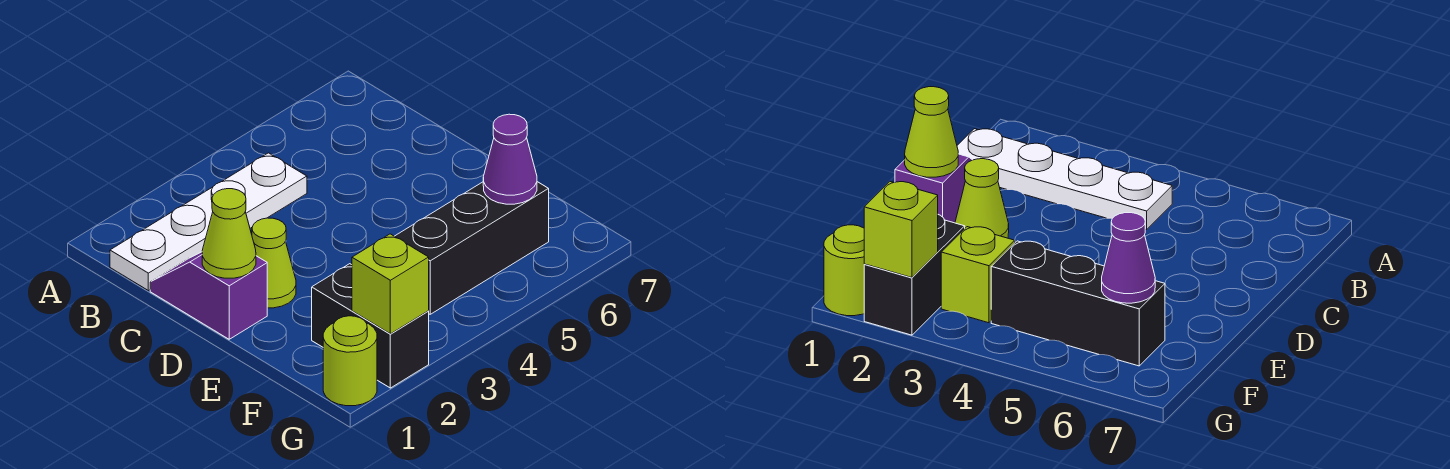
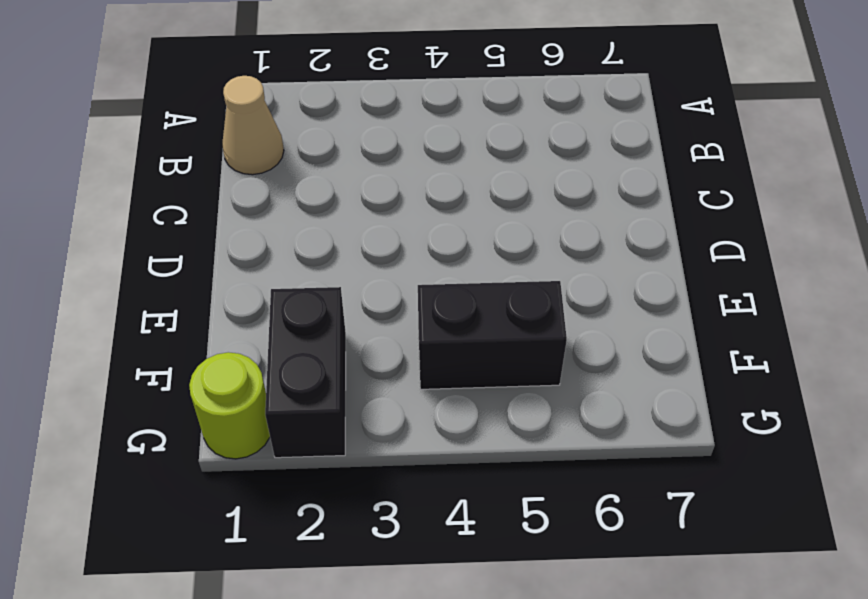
tan cone B1 level 1 -> white plate B1:B4 level 1
black brick F4:F5 level 1 -> black brick F4:F6 level 1
none -> purple slope C1:D1 level 1 top D
none -> lime cone D2 level 1

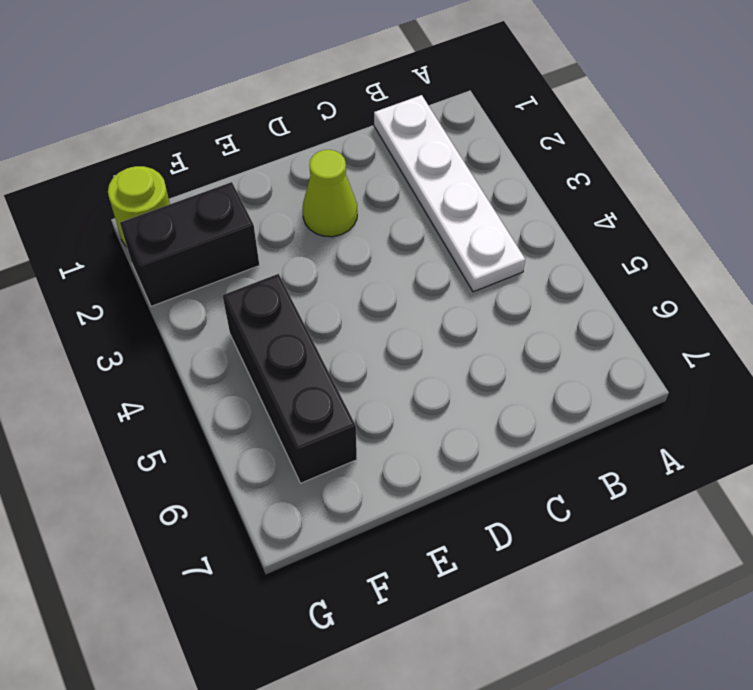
none -> purple slope C1:D1 level 1 top D
none -> lime brick F3 level 1

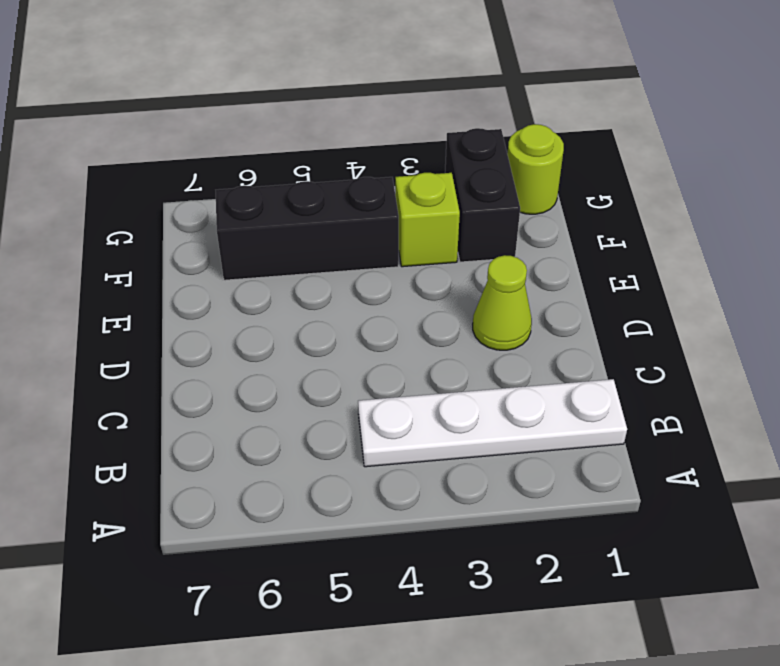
none -> purple slope C1:D1 level 1 top D
none -> lime cone D1 level 2

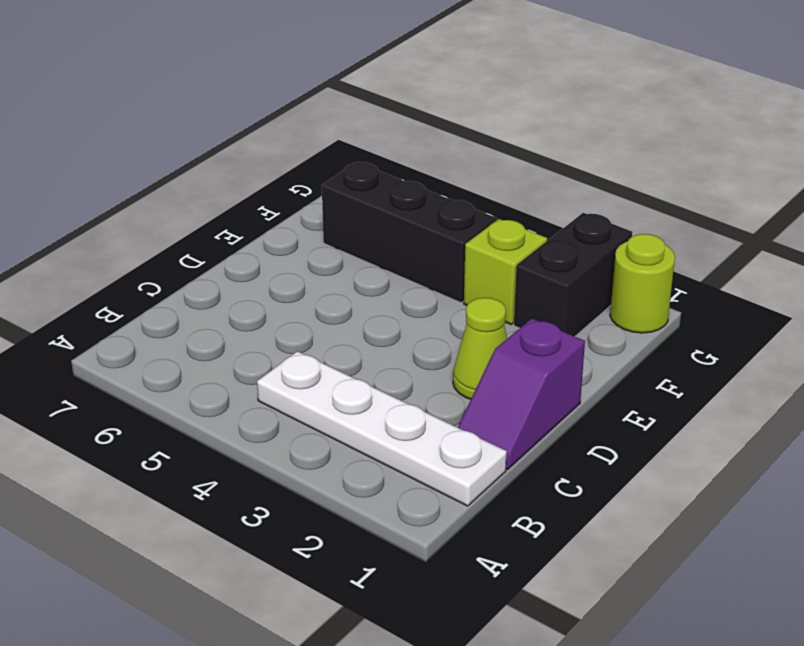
none -> lime cone D1 level 2
none -> purple cone F6 level 2

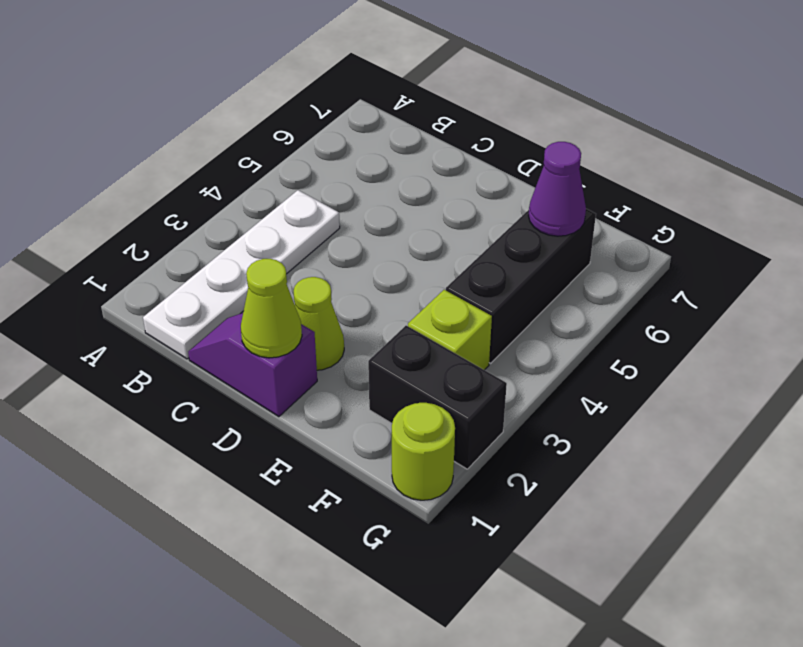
none -> lime brick G2 level 2

